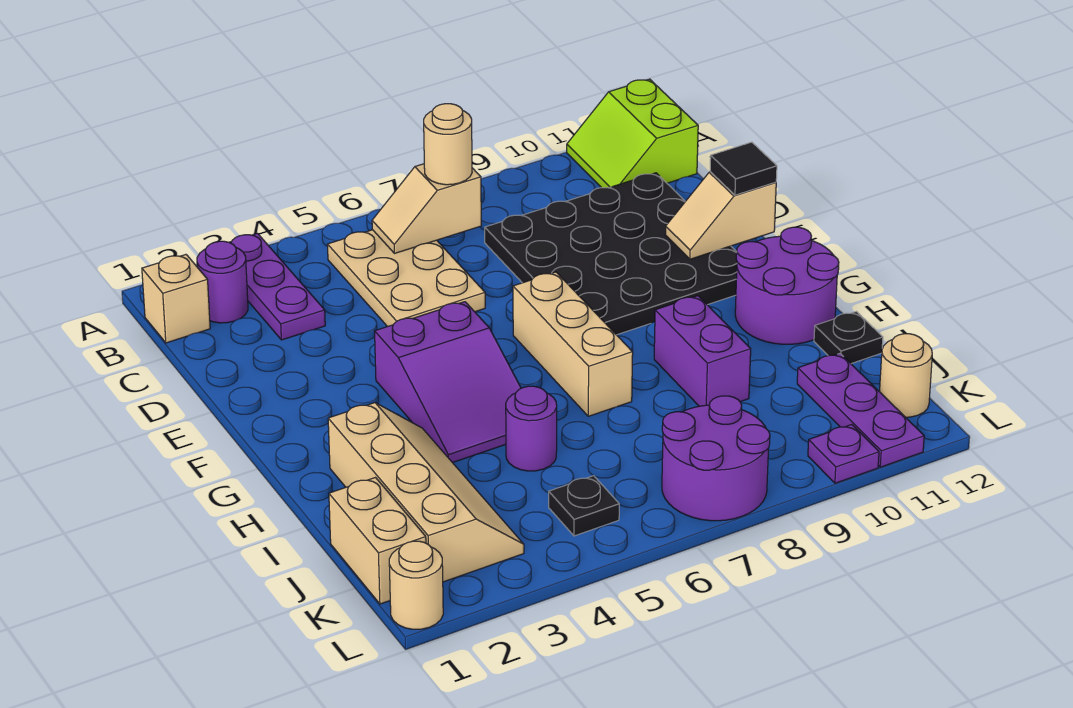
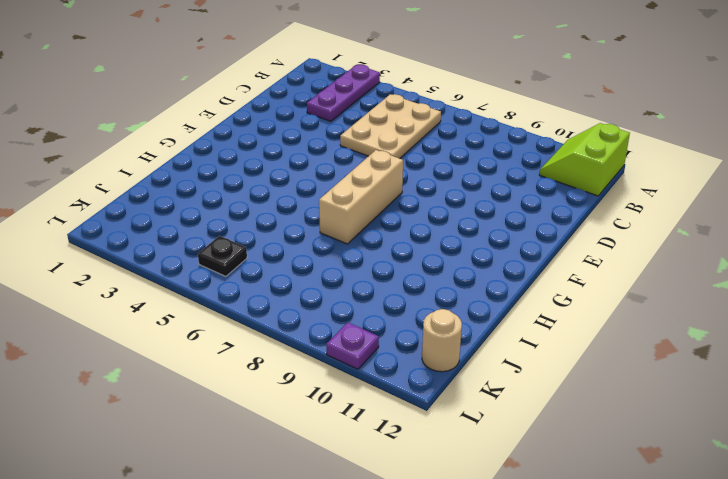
none -> tan brick B1 level 1
none -> purple round brick B2 level 1
none -> black plate C8:F11 level 1

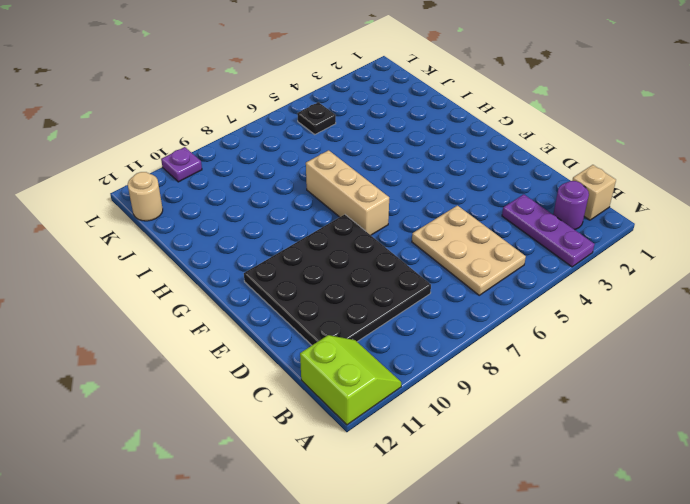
none -> purple slope F4:H5 level 1 top F
none -> purple round brick G11:H12 level 1
none -> tan slope H2:K3 level 1 top 2

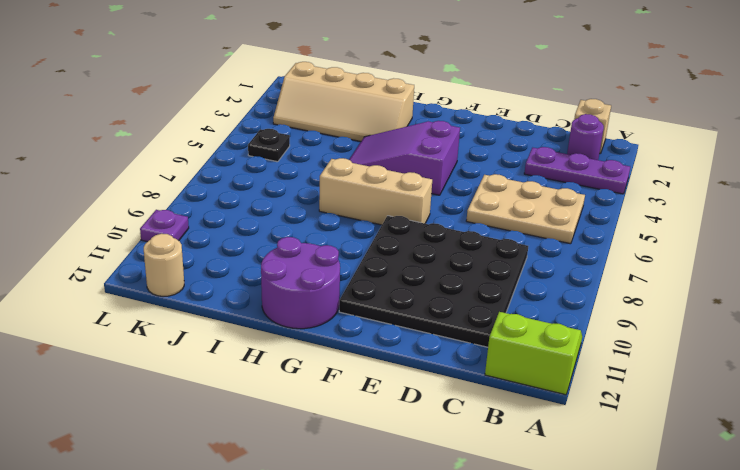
none -> purple brick H9:I9 level 1
none -> purple round brick I5 level 1
none -> black plate I12 level 1

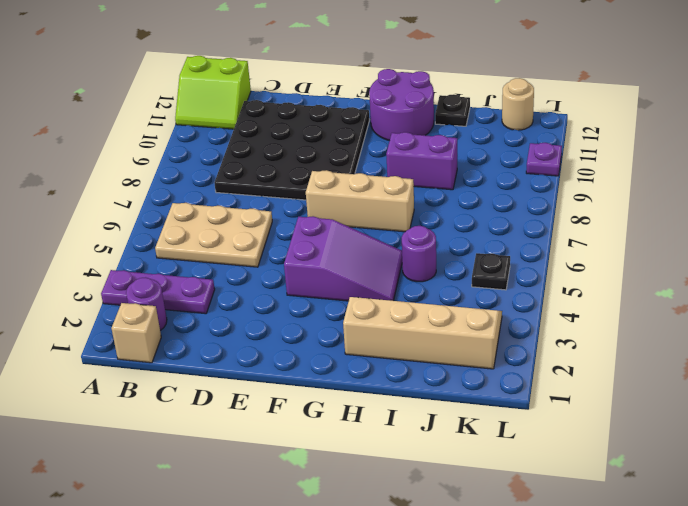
none -> tan brick J1:K1 level 1
none -> purple plate J11:L11 level 1
none -> purple round brick K7:L8 level 1

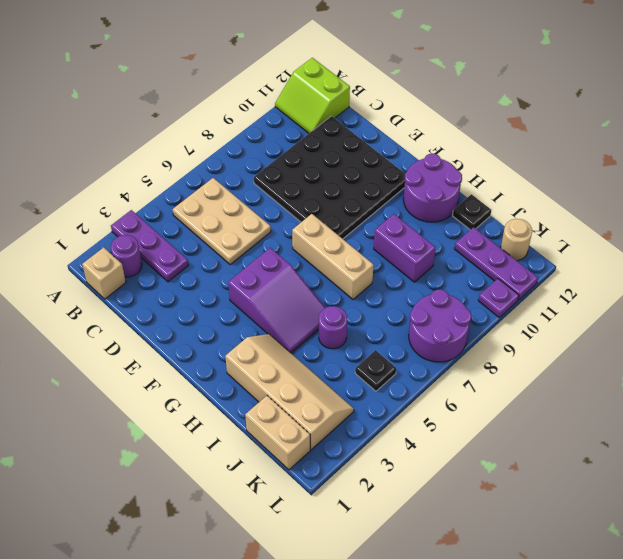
none -> tan round brick L1 level 1
none -> tan slope B6:B7 level 2 top 7
none -> tan slope E11:E12 level 2 top 12

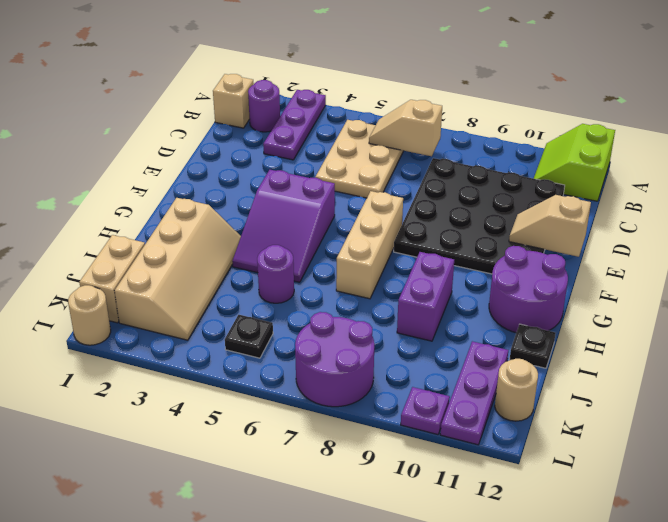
none -> tan round brick B7 level 3
none -> black tile E12 level 3

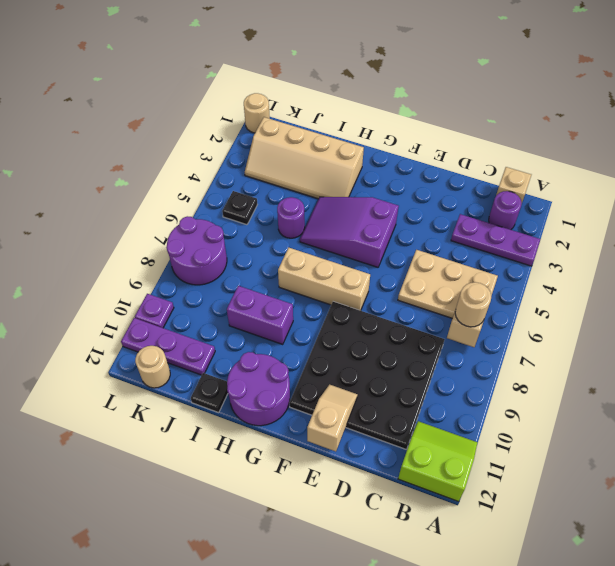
none -> tan brick J1:K1 level 1
none -> black tile E12 level 3

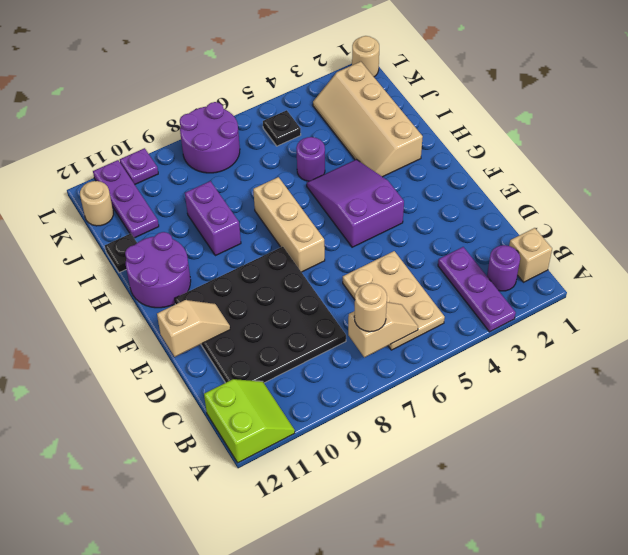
none -> tan brick J1:K1 level 1
none -> black tile E12 level 3

